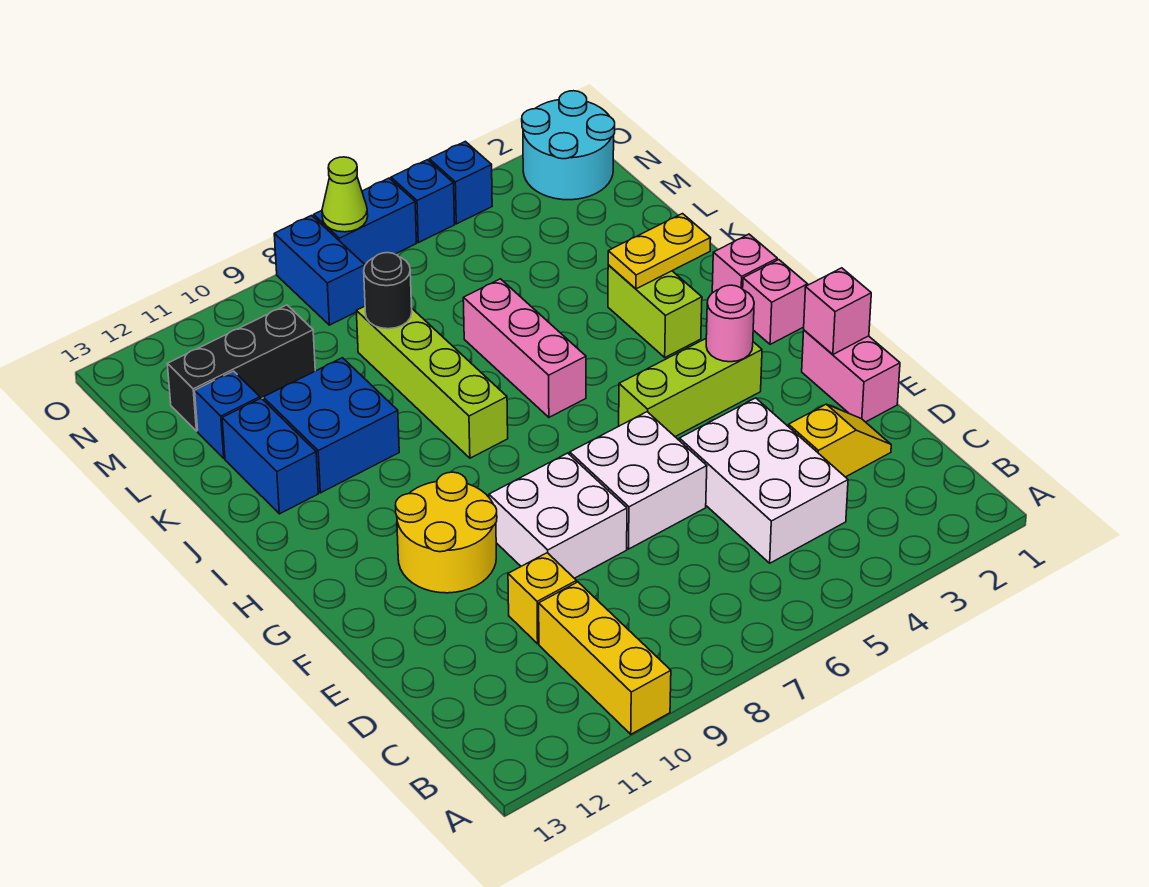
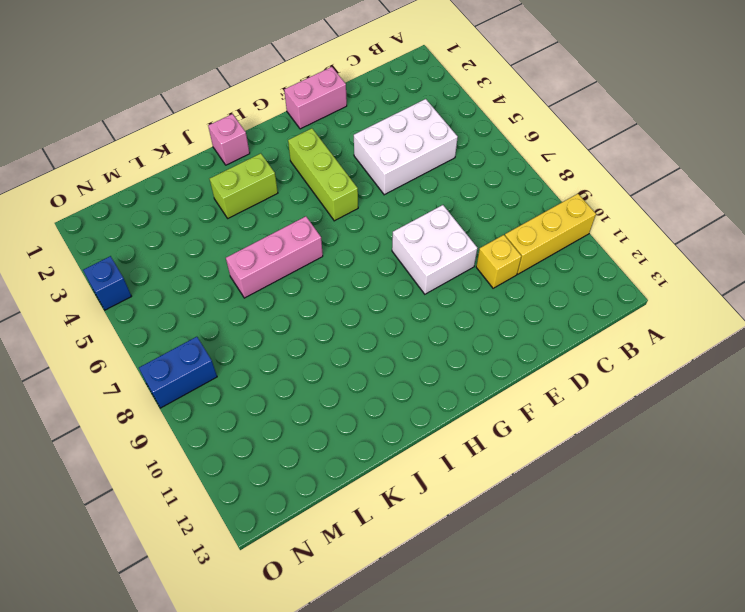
none -> yellow slope D2:D3 level 1 top 3
none -> white brick E6:F7 level 1
none -> yellow round brick F10:G11 level 1

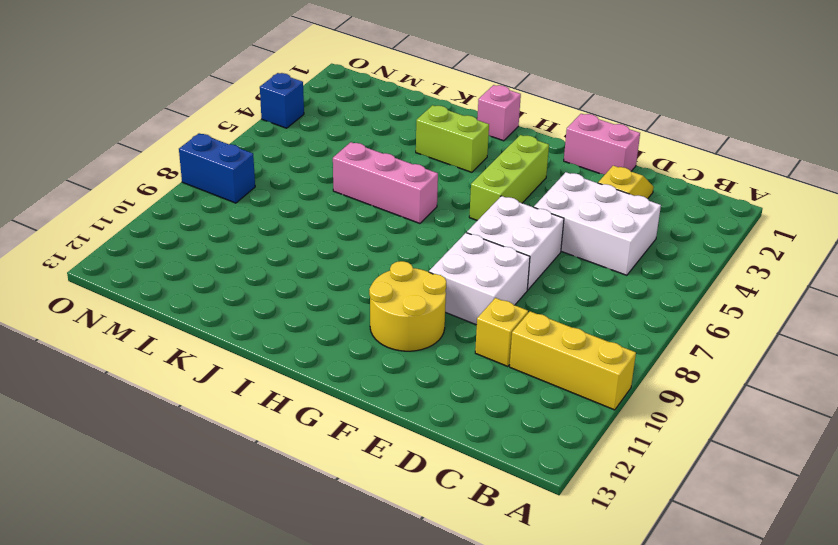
none -> pink brick H1 level 1
none -> lime brick I8:L8 level 1
none -> blue brick J10:K11 level 1

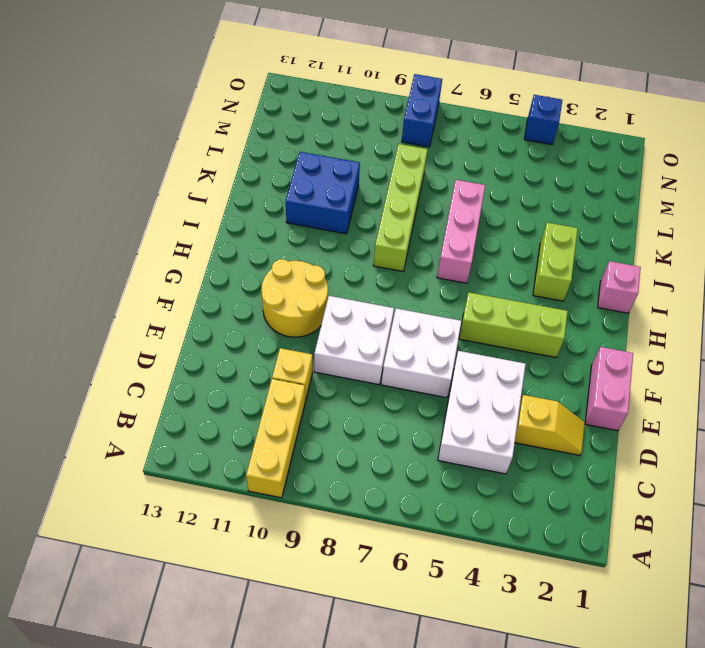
none -> pink brick H1 level 1
none -> blue brick J12:K12 level 1
none -> blue brick L12 level 1

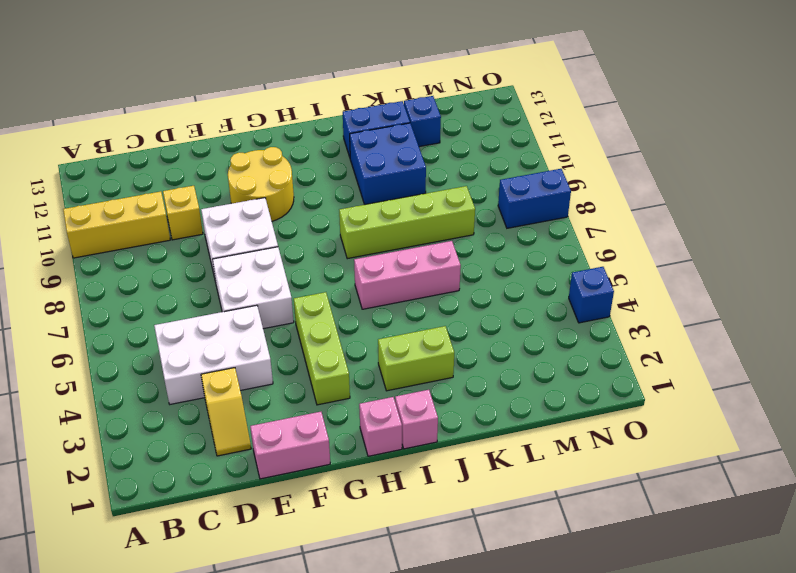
none -> black brick M10:M12 level 1
none -> cyan round brick N1:O2 level 1
none -> blue brick O5 level 1

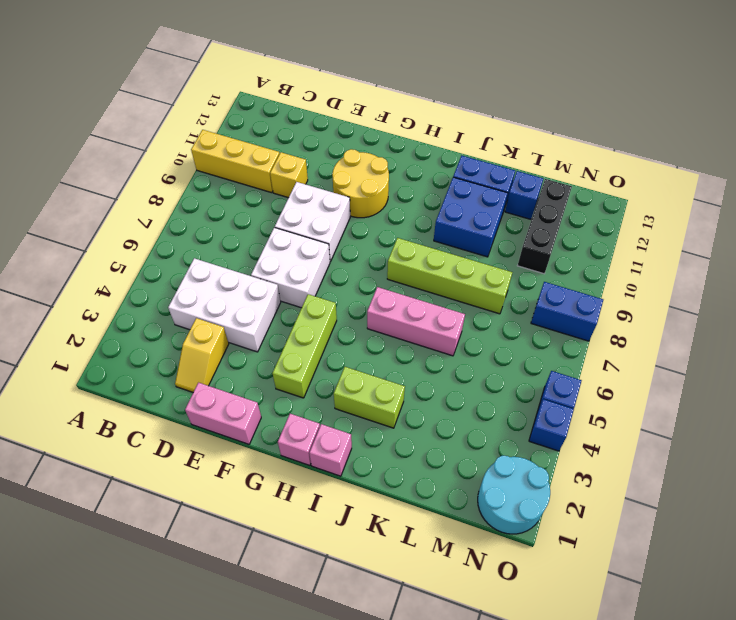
none -> blue brick O6:O7 level 1
none -> pink brick F1 level 2
none -> pink round brick G3 level 2

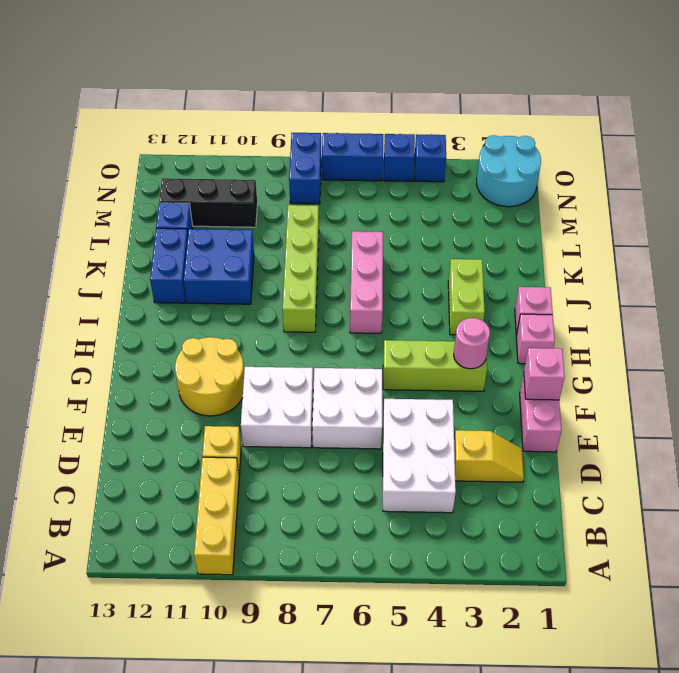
none -> yellow plate J2:J3 level 2
none -> black round brick L8 level 2
none -> lime cone O7 level 2

